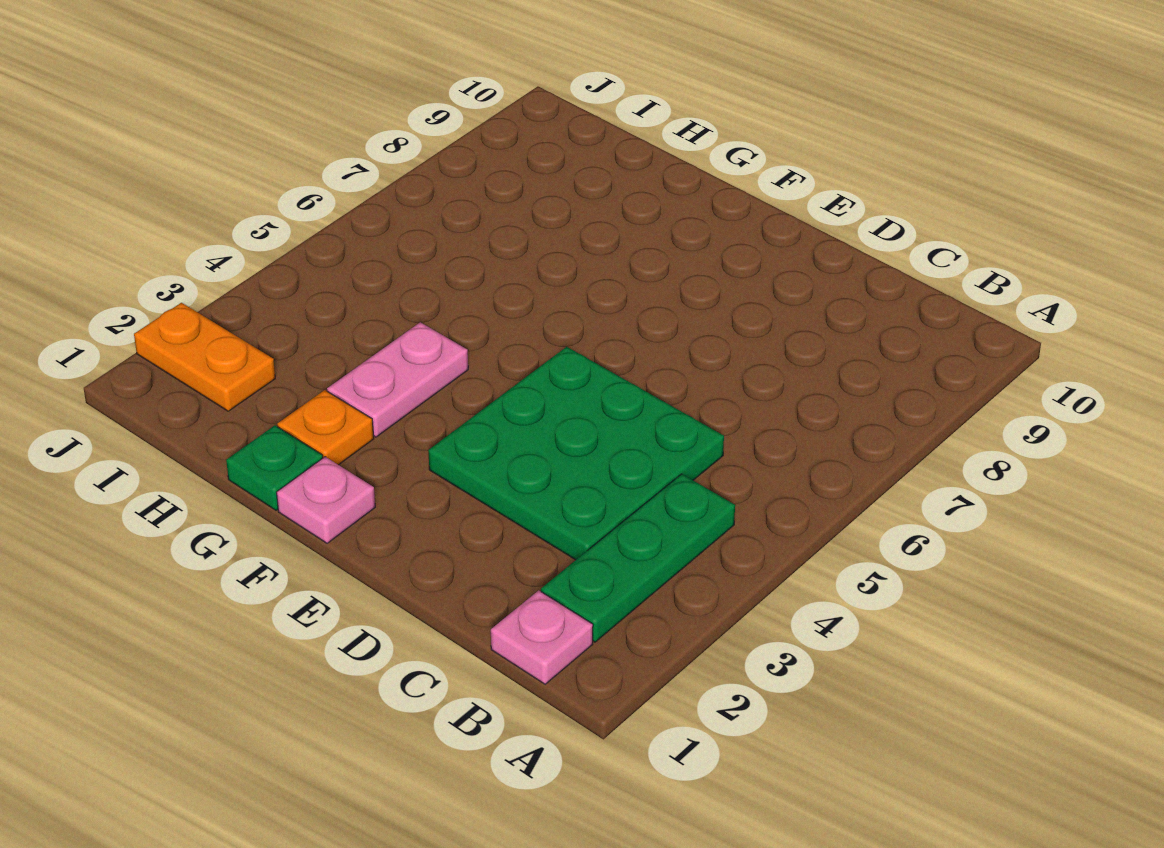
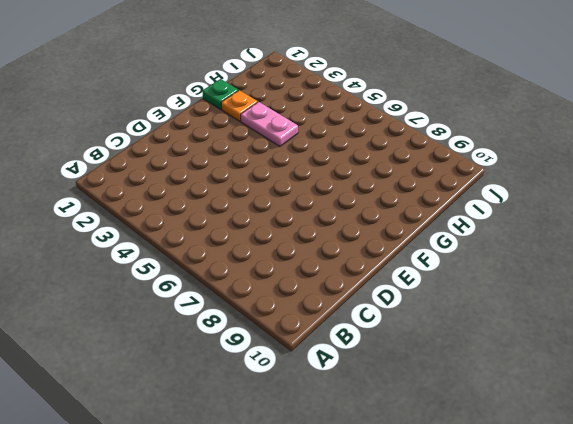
none -> pink plate B1 level 1
none -> green plate B2:B4 level 1

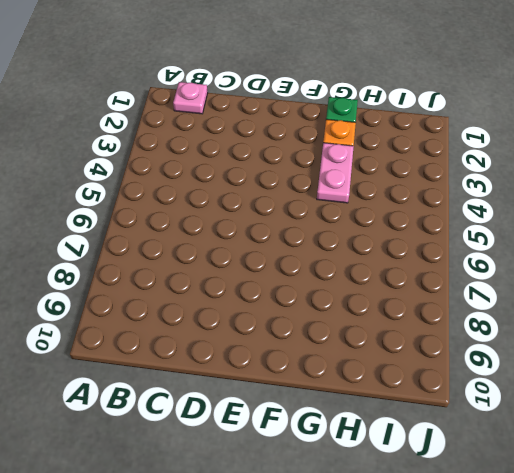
none -> green plate B2:B4 level 1
none -> green plate C3:E5 level 1

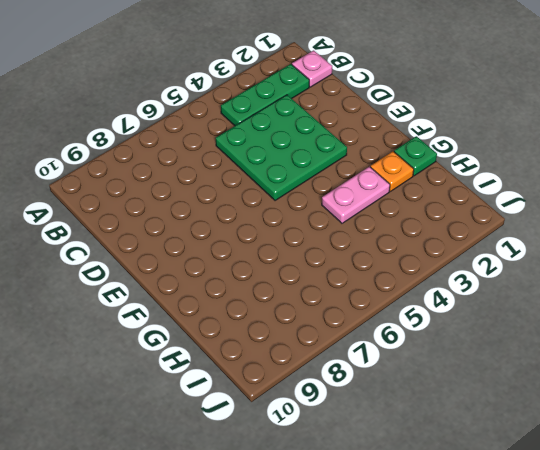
none -> pink plate F1 level 1
none -> orange plate I2:J2 level 1

